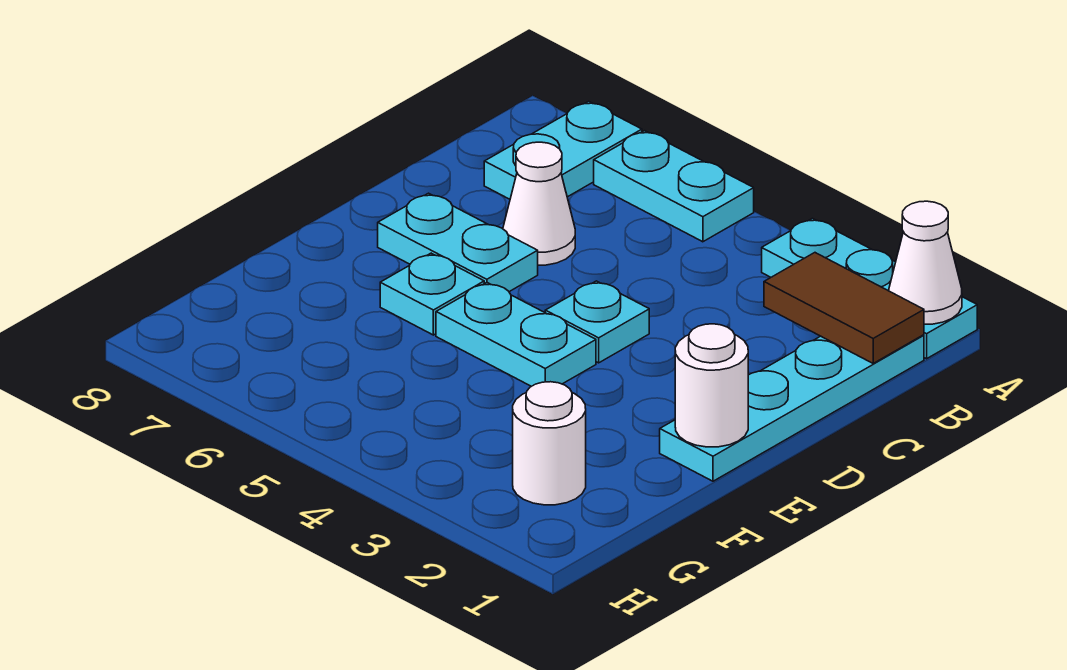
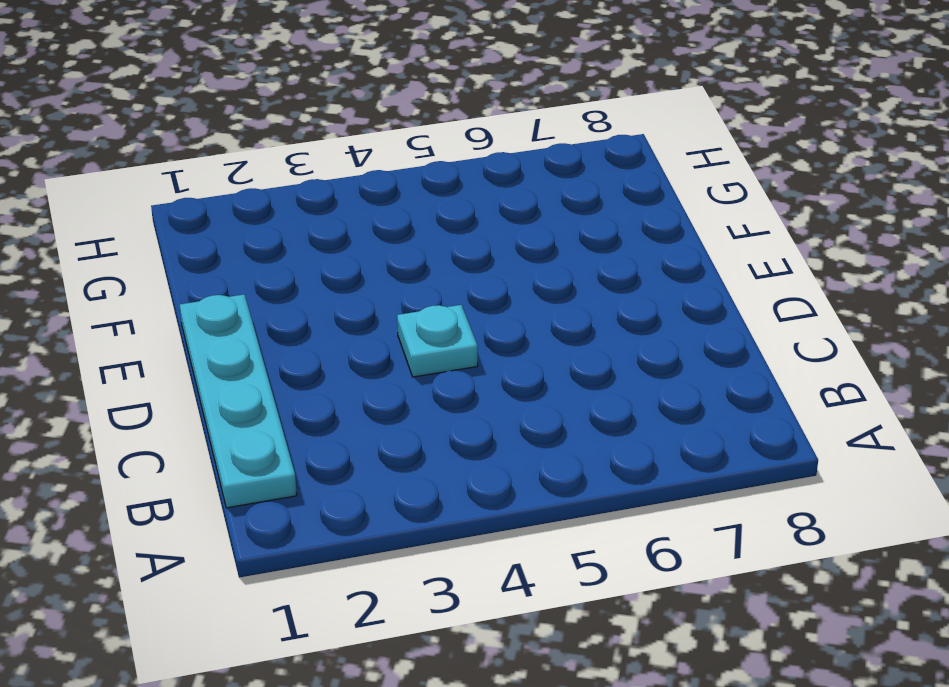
none -> cyan plate A1:A3 level 1
none -> cyan plate A5:A6 level 1
none -> cyan plate A7:B7 level 1

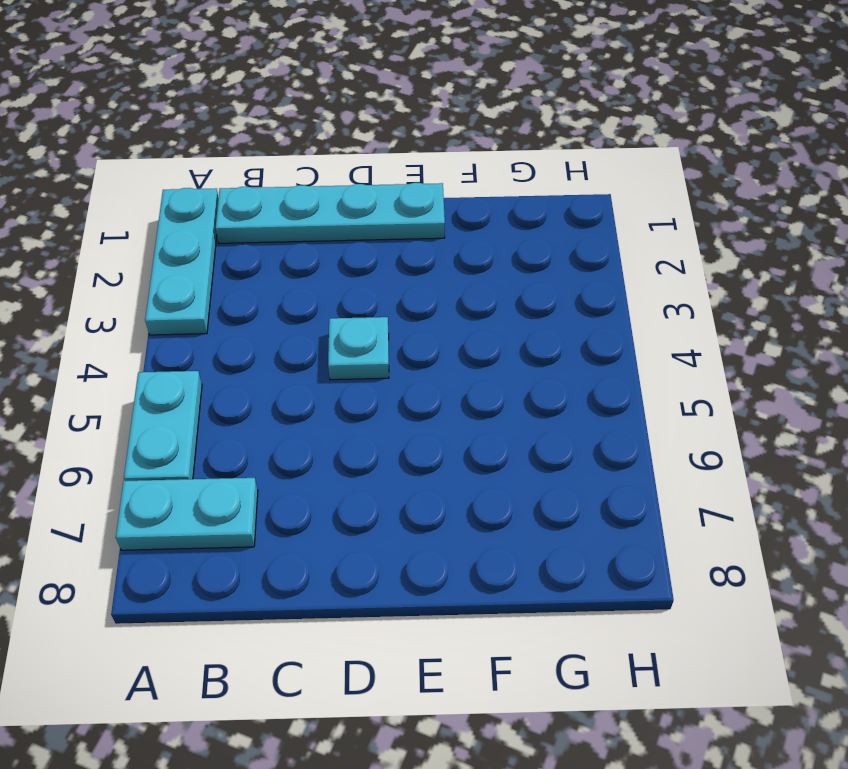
none -> white cone C6 level 1
none -> cyan plate D6:D7 level 1
none -> cyan plate E4:E5 level 1

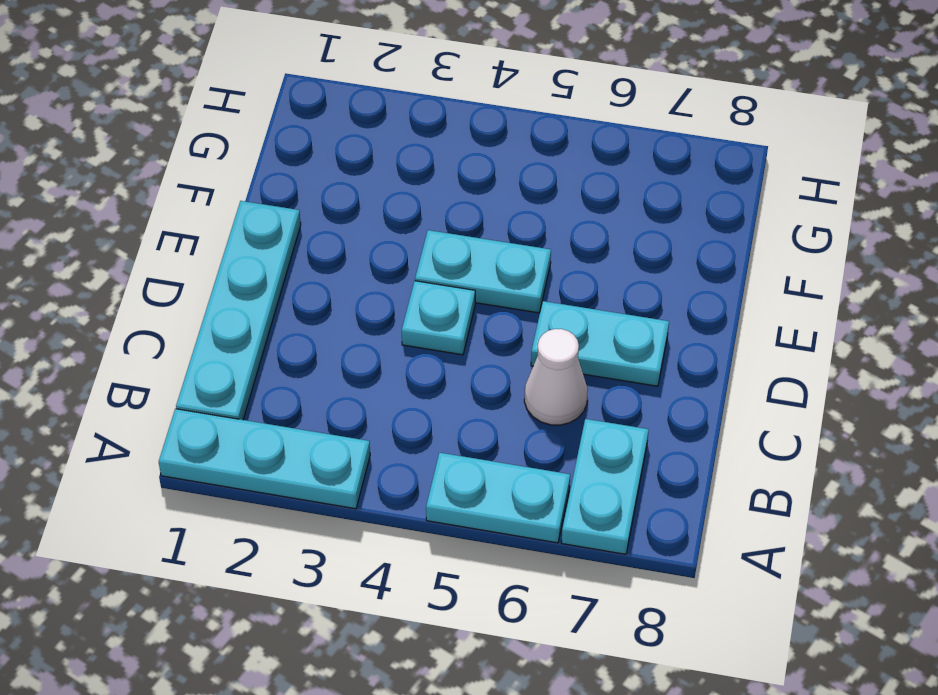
none -> cyan plate E6 level 1
none -> white round brick G2 level 1
none -> white cone A1 level 2

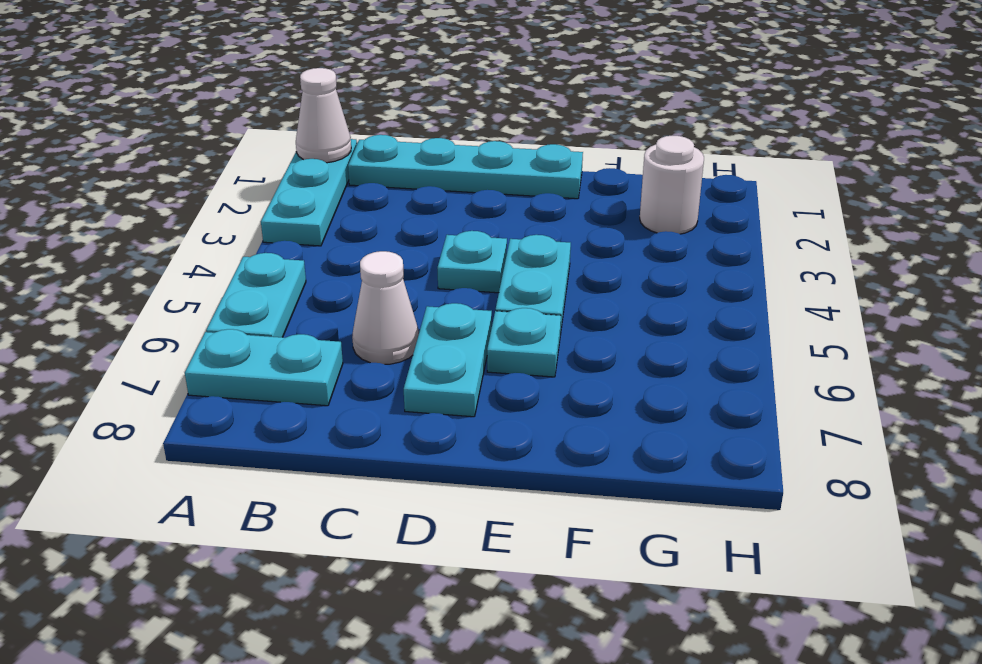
none -> brown tile B1:B2 level 2
none -> white round brick E1 level 2

